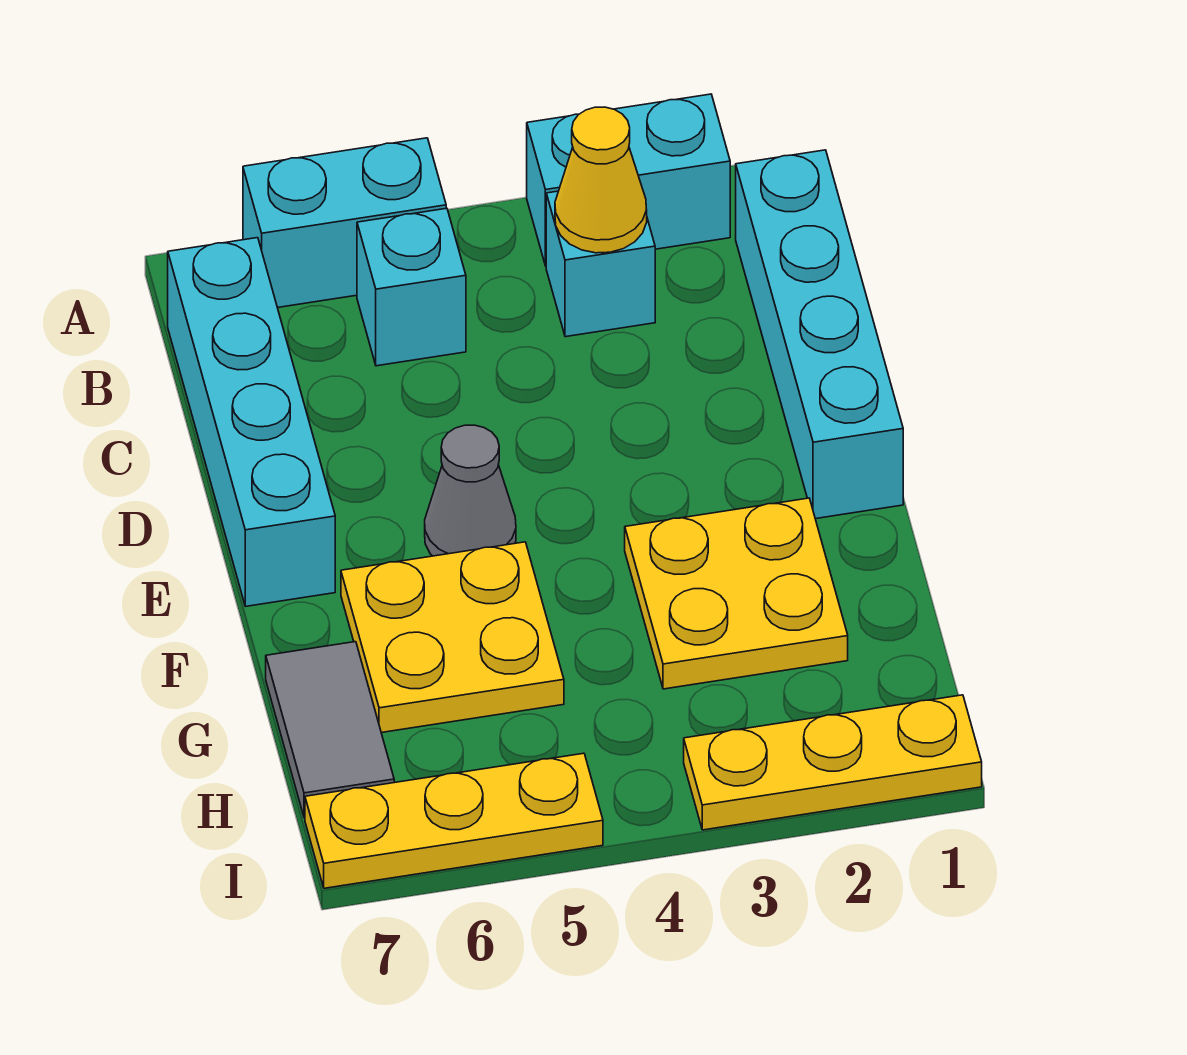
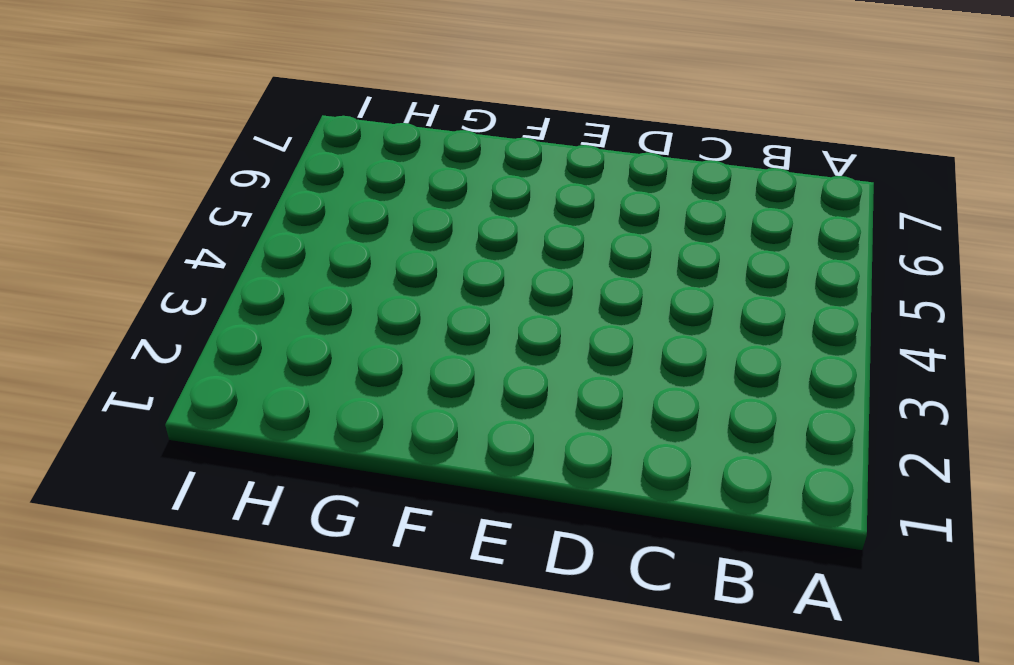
none -> cyan brick A2:A3 level 1
none -> cyan brick A5:A6 level 1
none -> cyan brick B1:E1 level 1

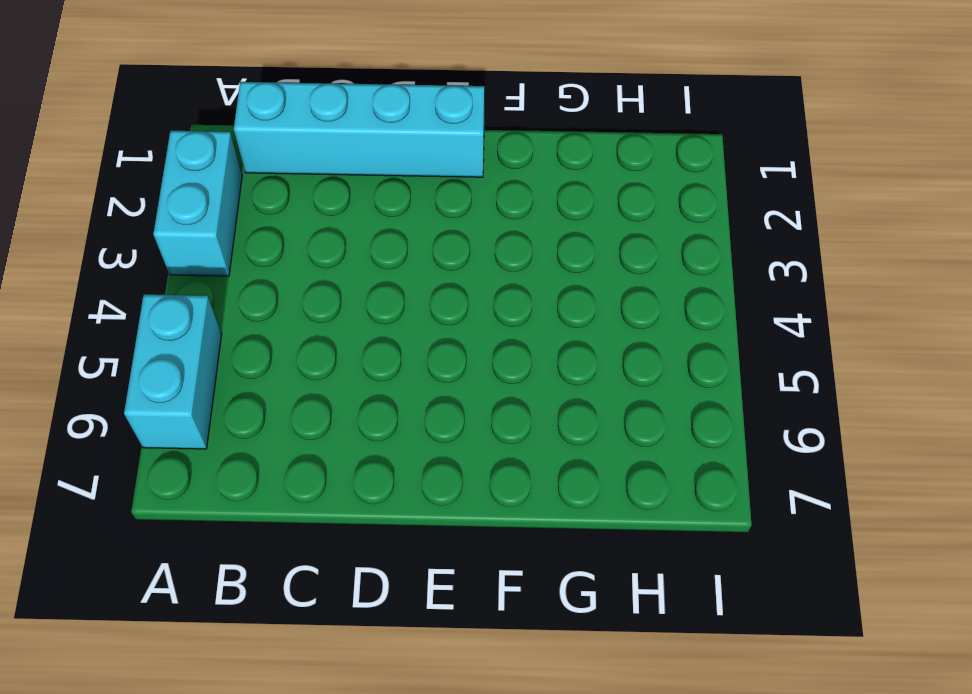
none -> cyan brick B3 level 1
none -> cyan brick B5 level 1
none -> cyan brick B7:E7 level 1

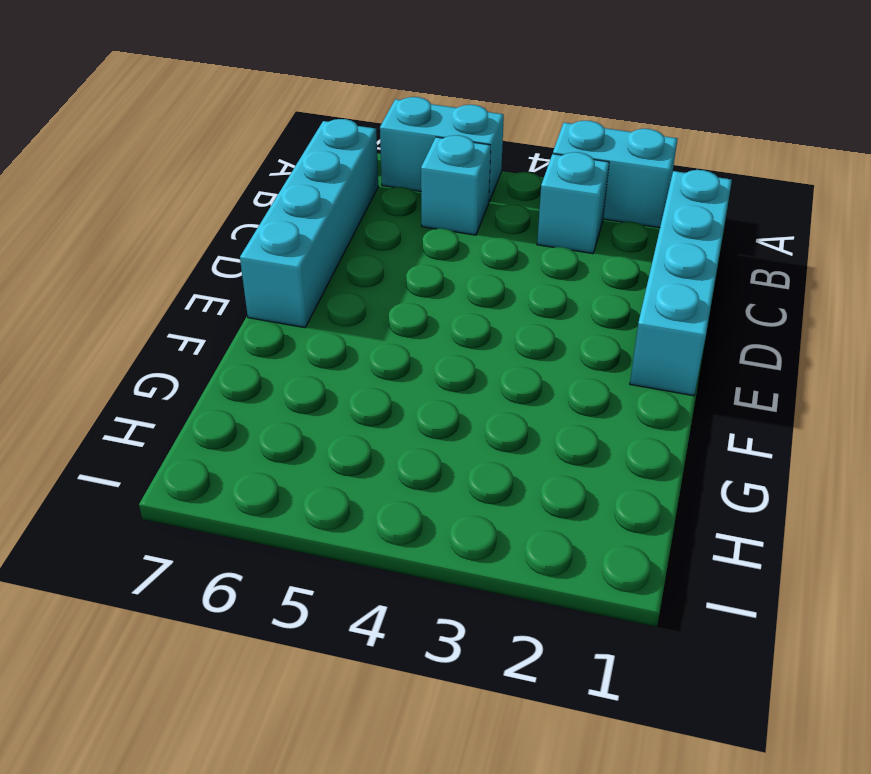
none -> grey cone E5 level 1
none -> yellow plate F2:G3 level 1
none -> yellow plate F5:G6 level 1

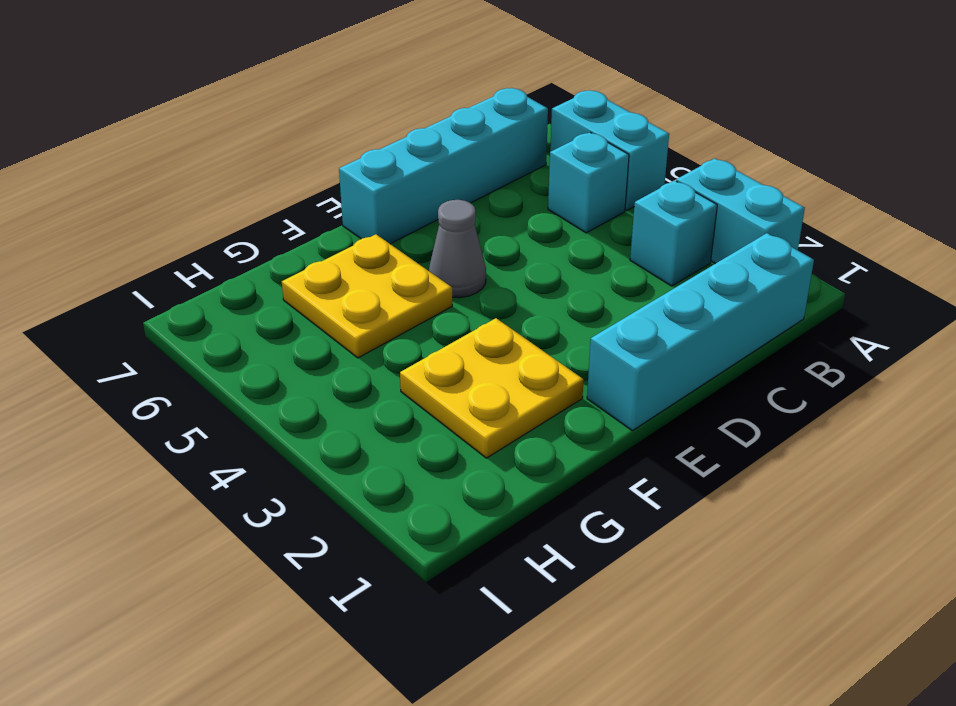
none -> grey tile G7:H7 level 1
none -> yellow plate I1:I3 level 1
none -> yellow plate I5:I7 level 1

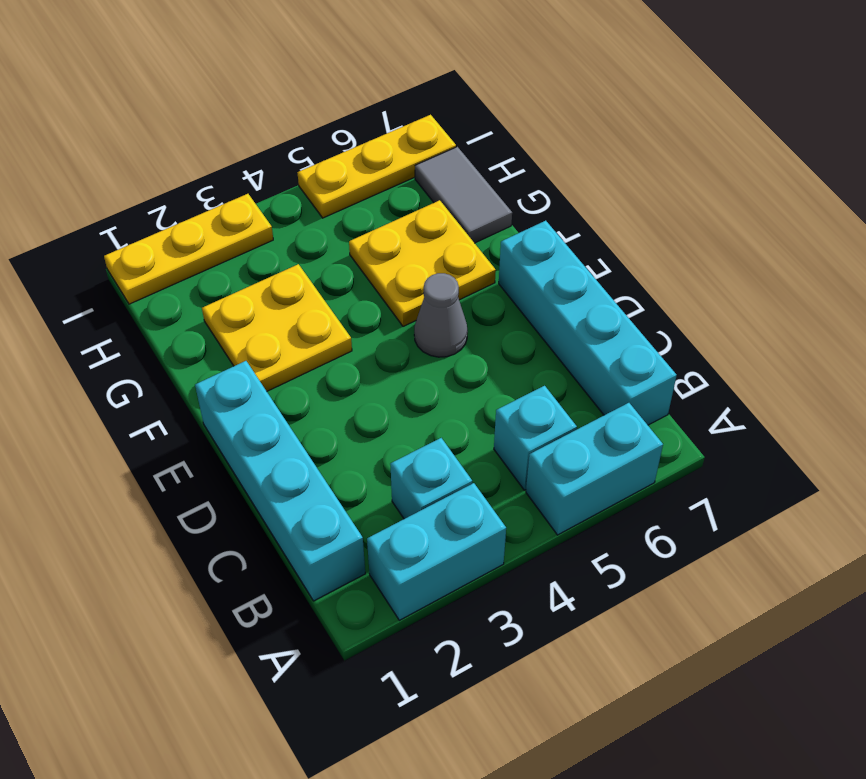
none -> yellow cone B3 level 2

